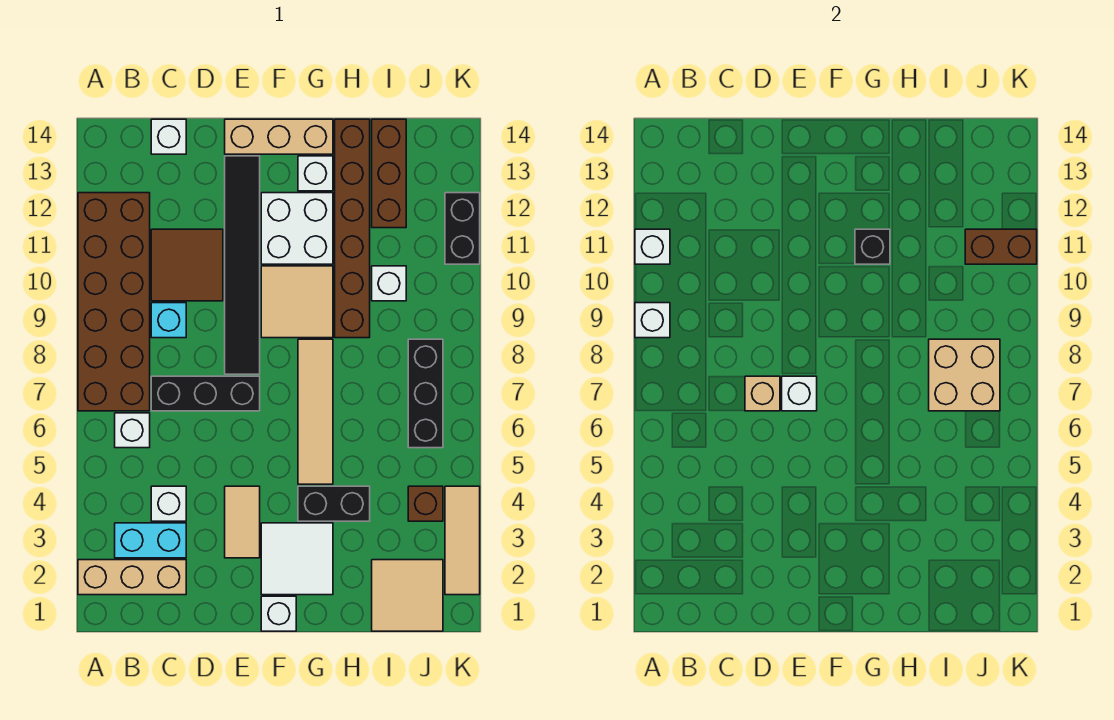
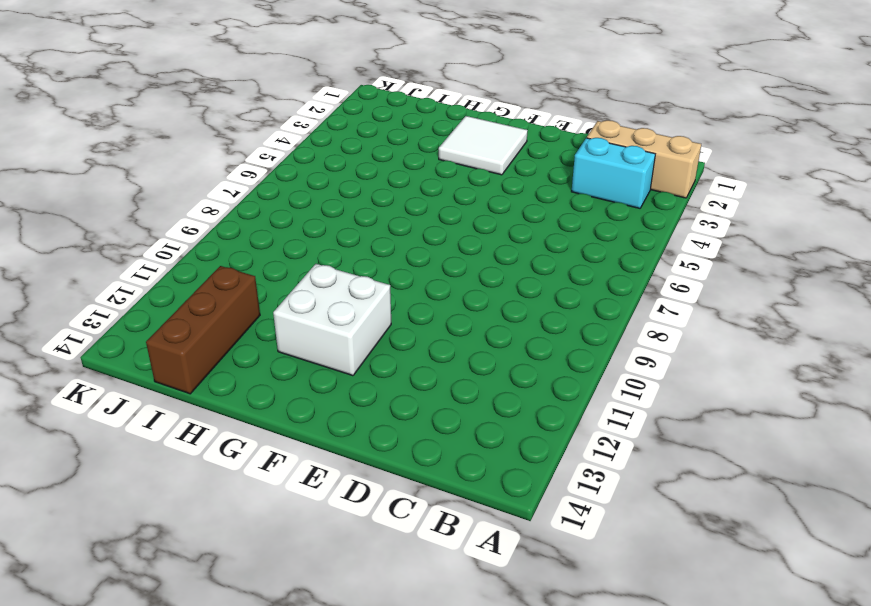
none -> brown brick A7:B12 level 1
none -> white brick B6 level 1
none -> white brick C4 level 1
none -> black brick C7:E7 level 1

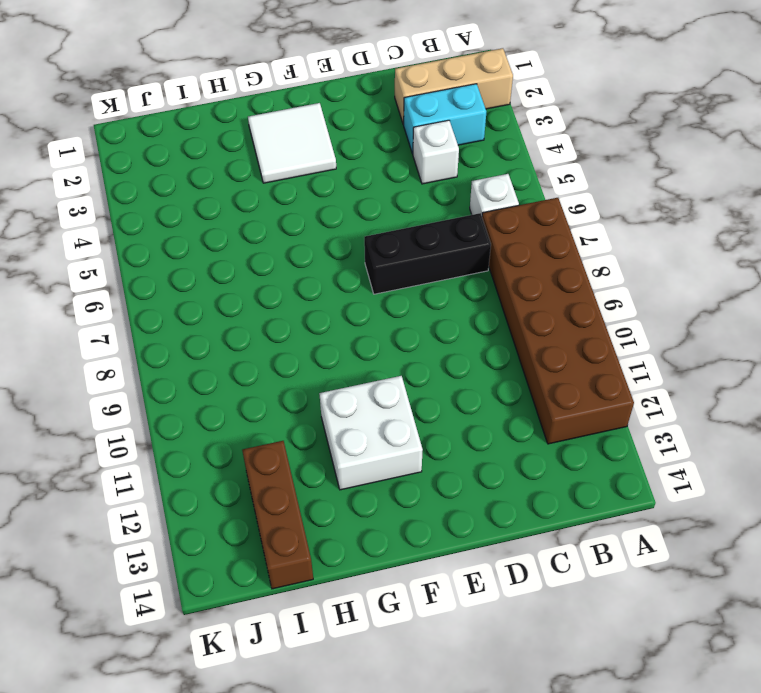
none -> cyan brick C9 level 1
none -> brown tile C10:D11 level 1
none -> white brick C14 level 1
none -> tan tile E3:E4 level 1

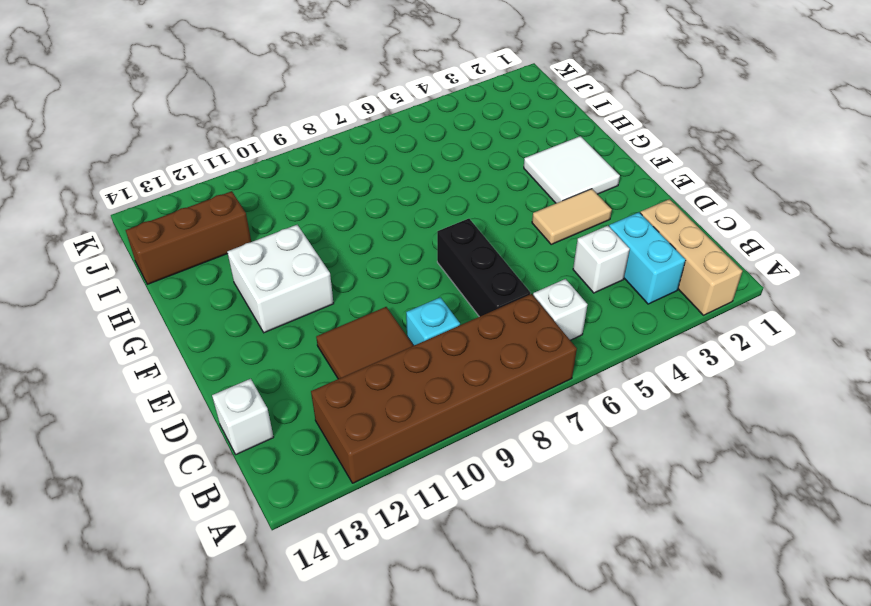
none -> black tile E8:E13 level 1
none -> tan brick E14:G14 level 1
none -> white brick F1 level 1
none -> tan tile F9:G10 level 1

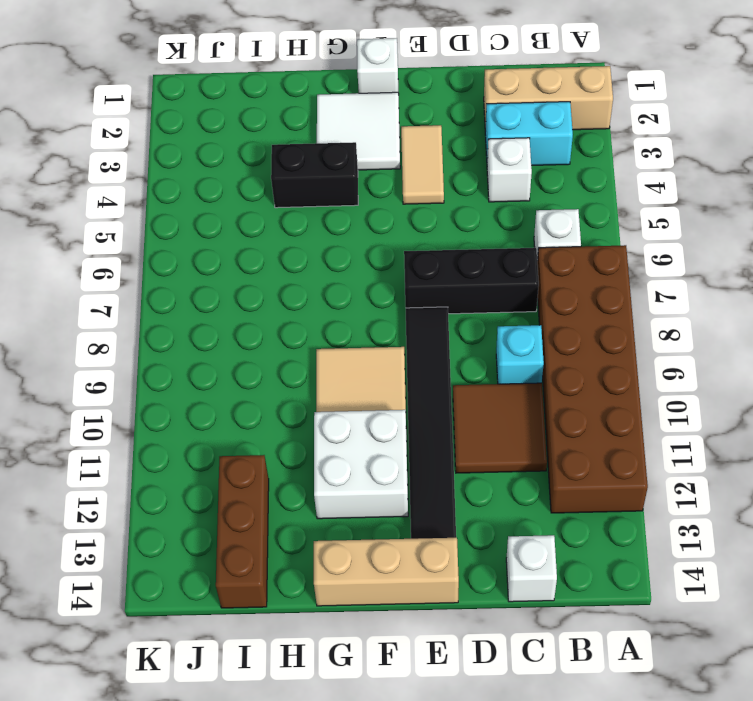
none -> tan tile G5:G8 level 1
none -> white brick G13 level 1
none -> brown brick H9:H14 level 1
none -> tan tile I1:J2 level 1

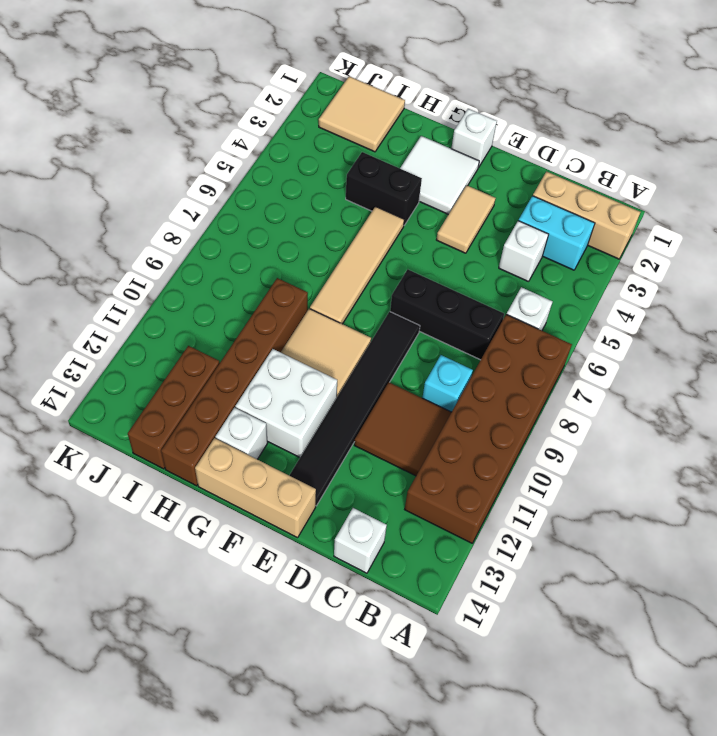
none -> white brick I10 level 1
none -> brown brick J4 level 1
none -> black brick J6:J8 level 1
none -> tan tile K2:K4 level 1

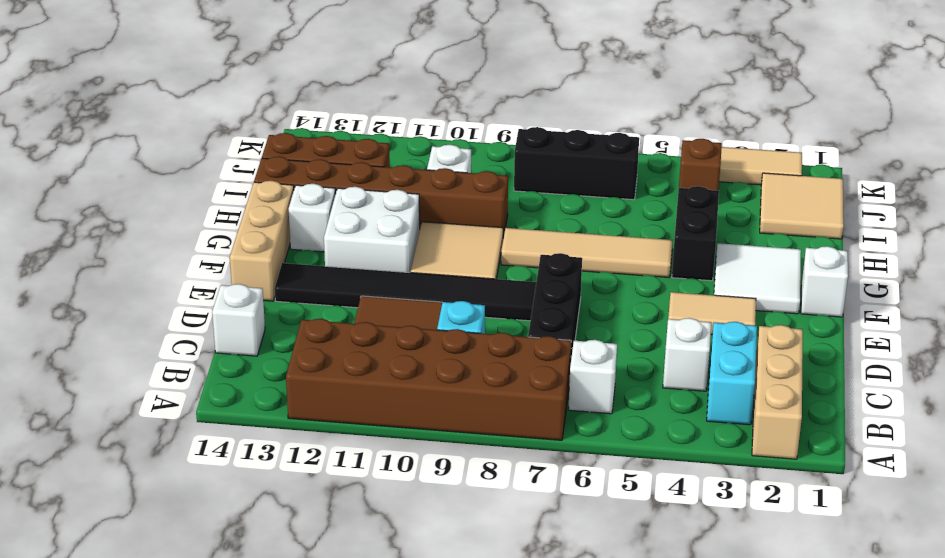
none -> black brick K11:K12 level 1
none -> white brick A9 level 2
none -> white brick A11 level 2
none -> tan brick D7 level 2

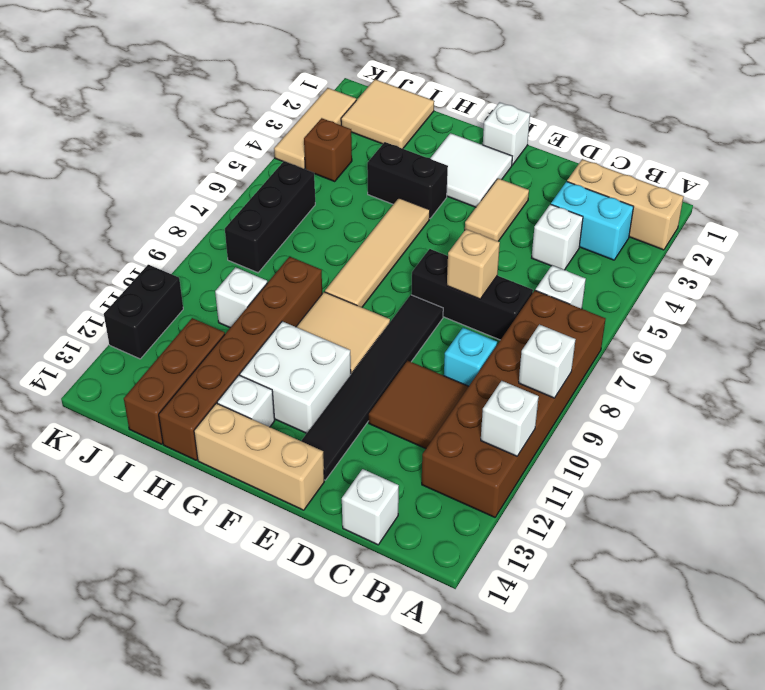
none -> white brick E7 level 2
none -> black brick G11 level 2
none -> tan brick I7:J8 level 2
none -> brown brick J11:K11 level 2

